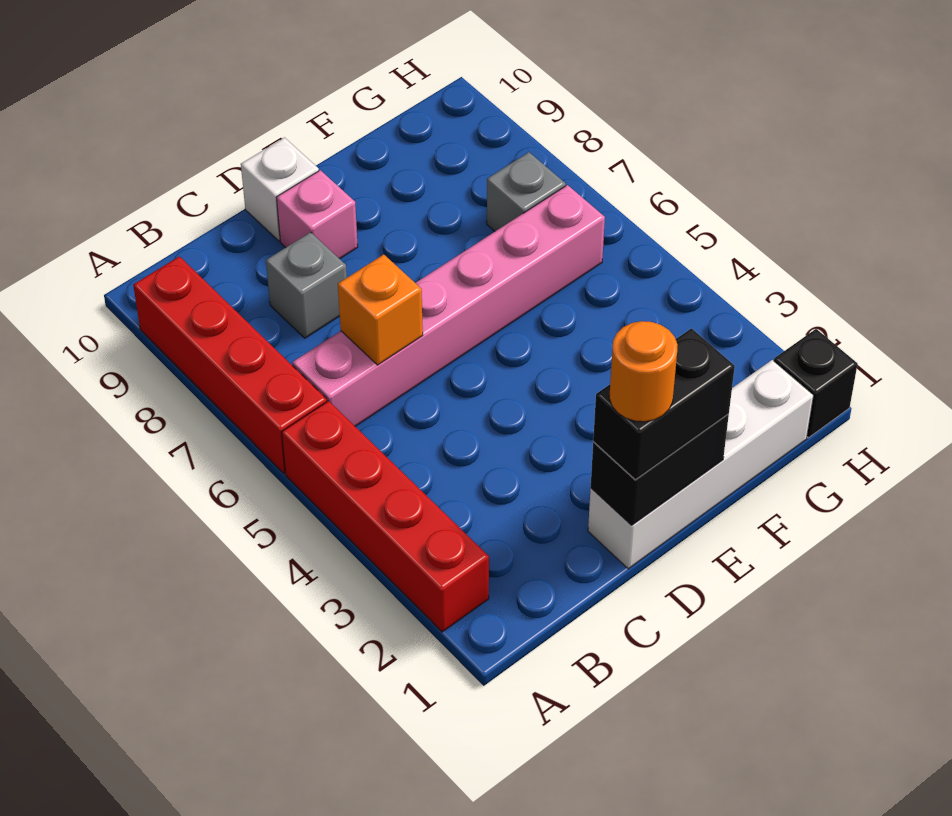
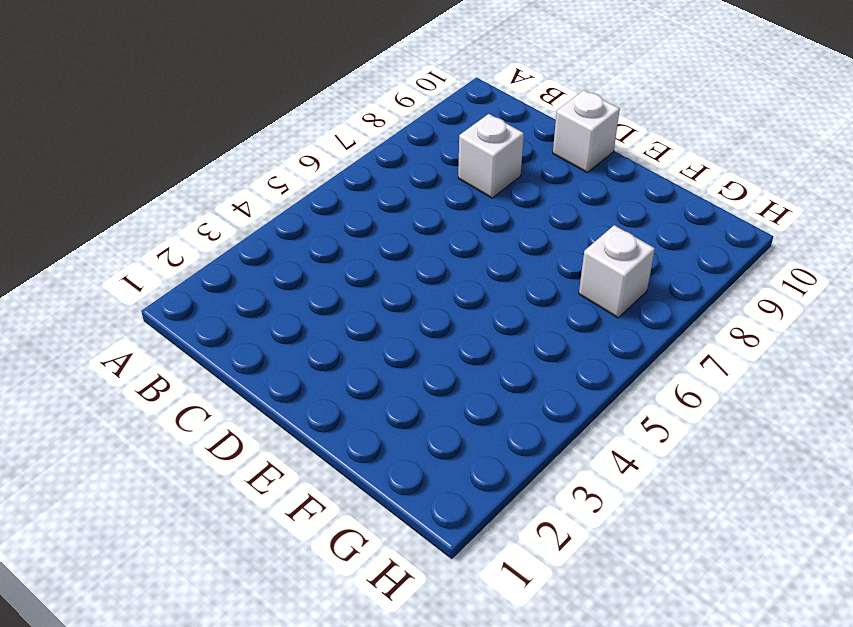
white brick C8 level 1 -> grey brick C8 level 1
white brick G7 level 1 -> grey brick G7 level 1
none -> red brick A2:A5 level 1
none -> red brick A6:A9 level 1
none -> pink brick B6:G6 level 1

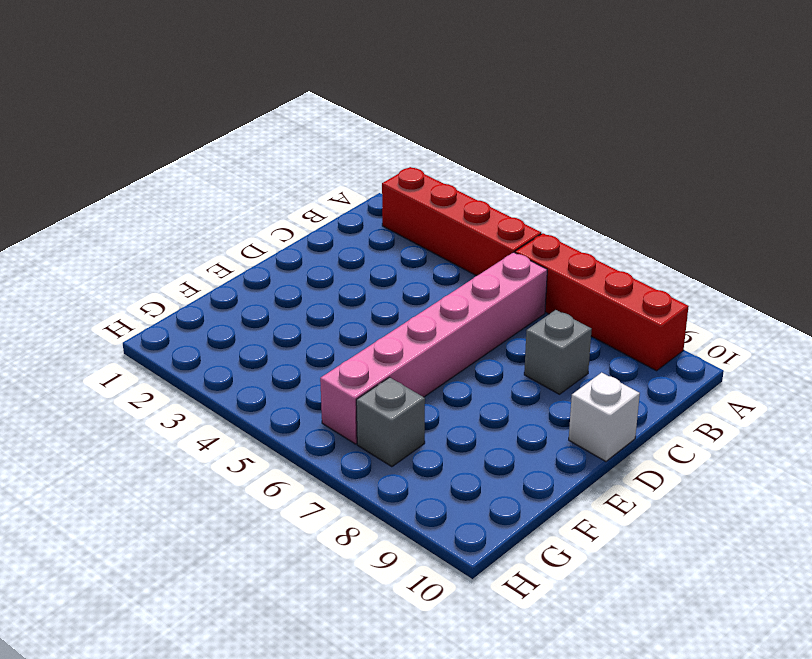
none -> white brick D1:G1 level 1
none -> pink brick D9 level 1
none -> black brick H1 level 1

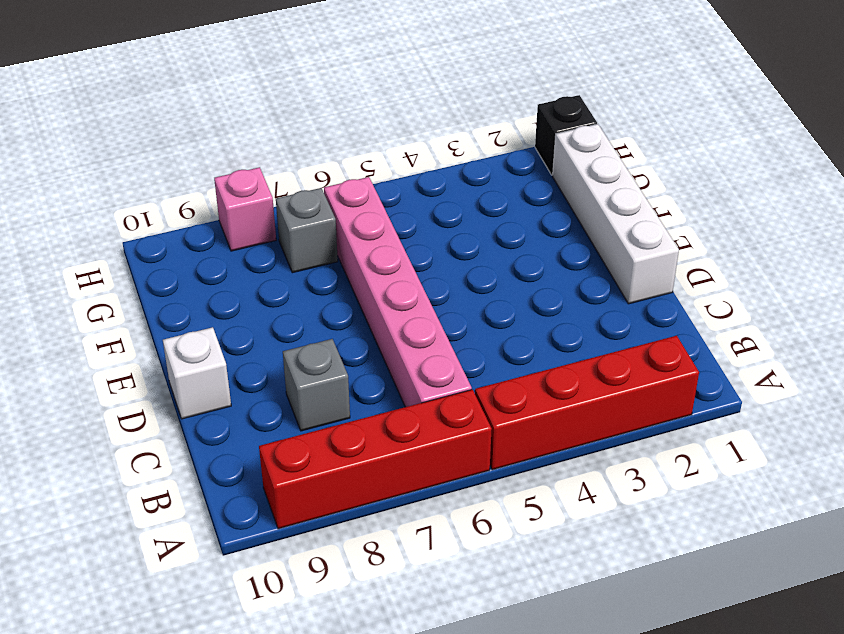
pink brick H8 level 1 -> pink brick D9 level 1
none -> orange brick C6 level 2
none -> black brick D1:E1 level 2
none -> black brick D1:E1 level 3

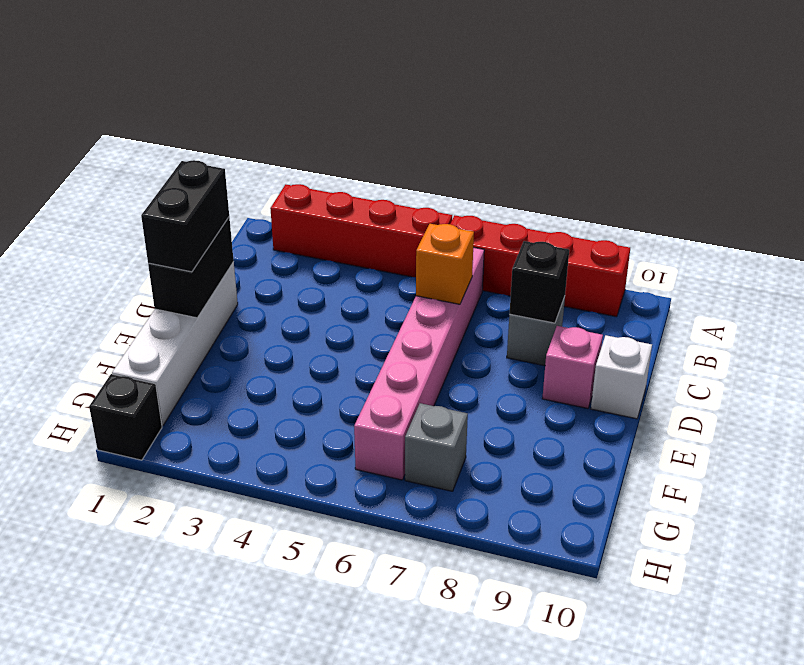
black brick C8 level 2 -> none
none -> orange round brick D1 level 4

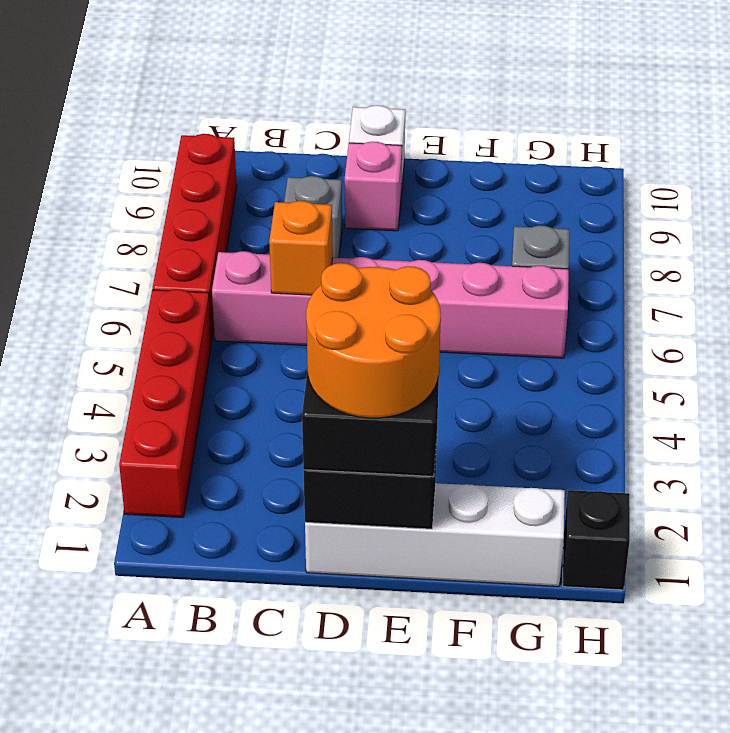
orange round brick D1:E2 level 4 -> orange round brick D1 level 4

